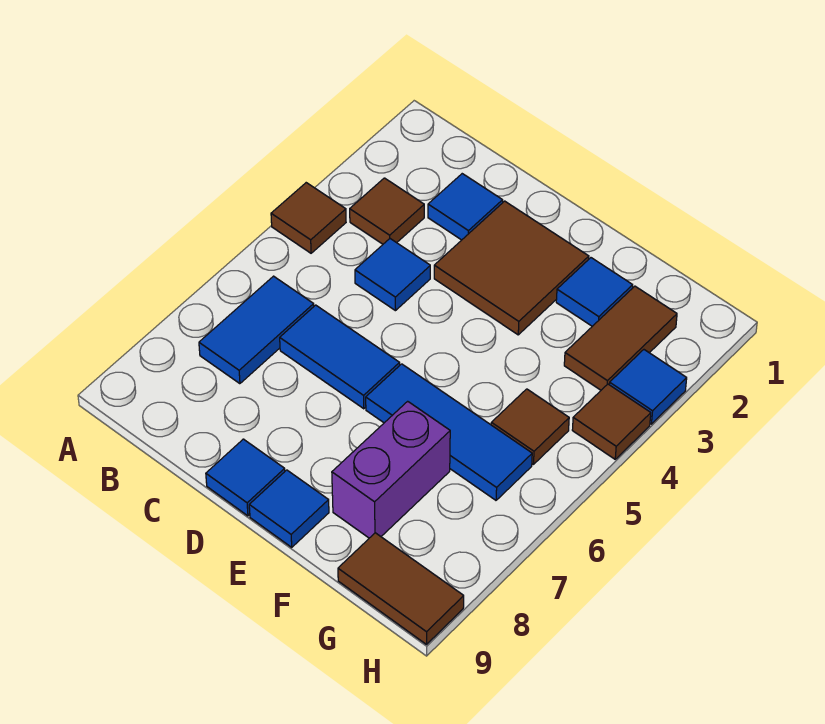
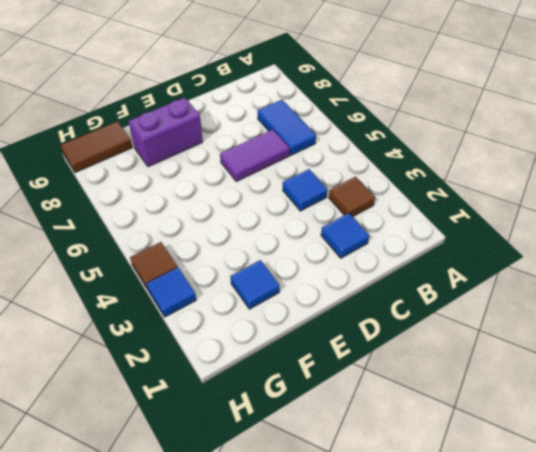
purple tile C6:D6 level 1 -> blue tile C6:D6 level 1
purple brick E8:F8 level 1 -> purple brick F7:F8 level 1
none -> brown tile A4 level 1
none -> brown tile D2:E3 level 1
none -> blue tile D9 level 1

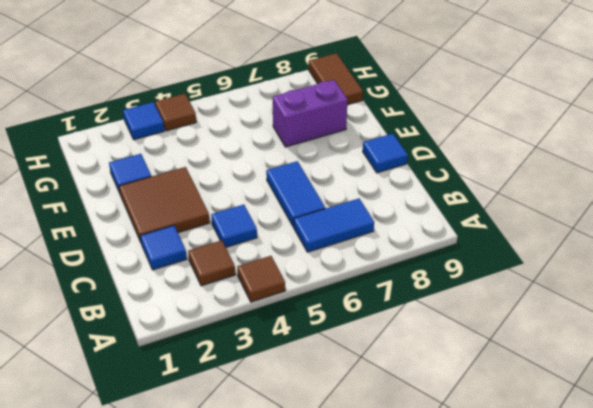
none -> blue tile E6:G6 level 1
none -> blue tile E9 level 1
none -> brown tile G2:G3 level 1

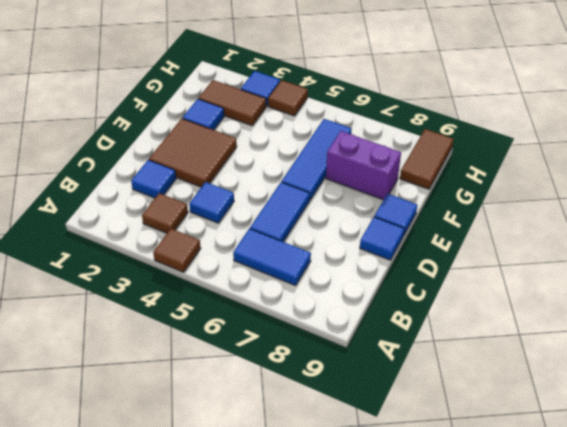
none -> brown tile G5 level 1

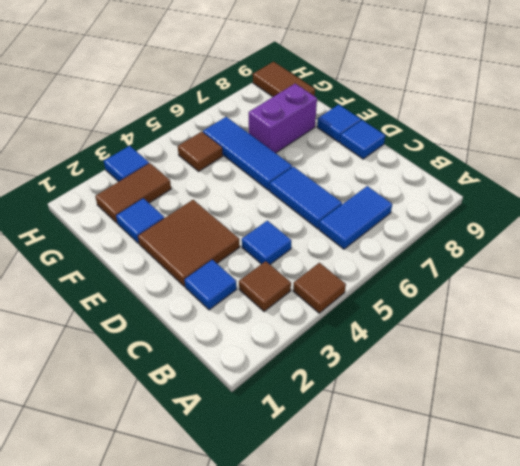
none -> brown tile H4 level 1

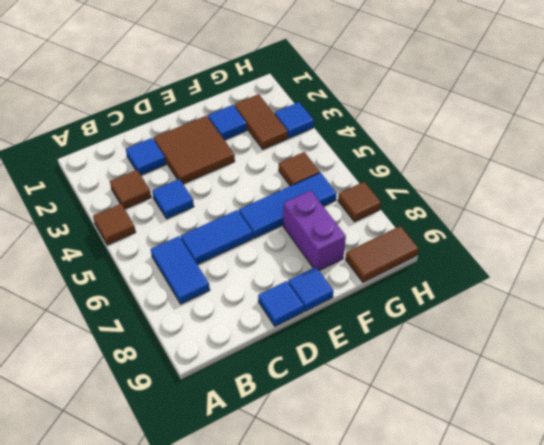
brown tile H7 level 1 -> brown tile H4 level 1

